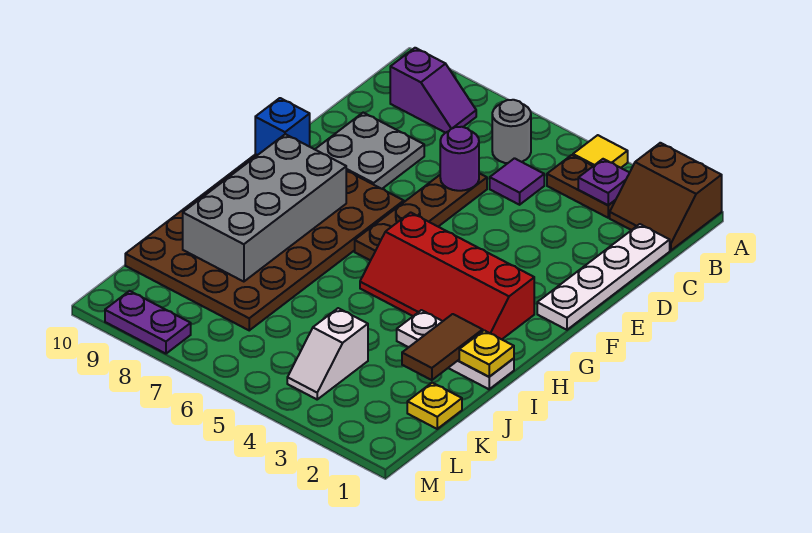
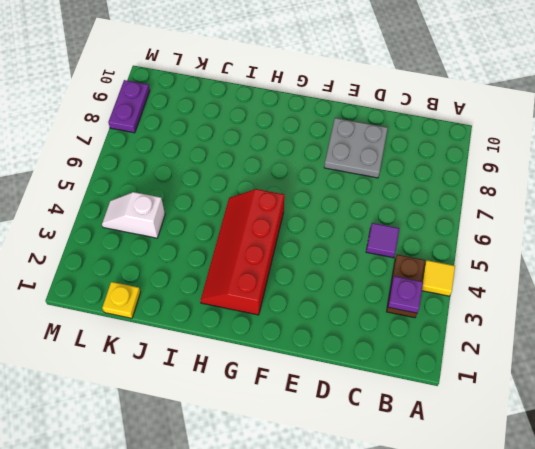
none -> brown slope A1:B2 level 1 top A
none -> grey round brick B6 level 1
none -> purple slope B8:B9 level 1 top 9

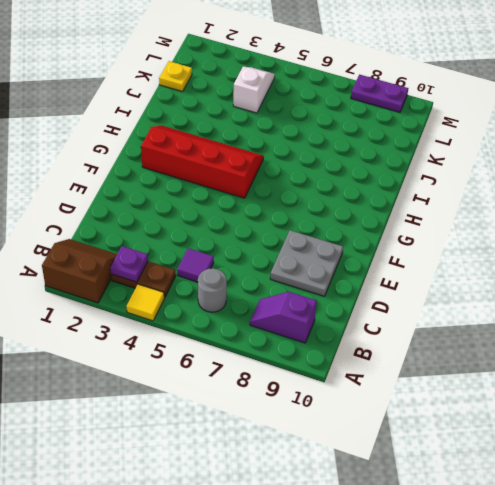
none -> white plate C1:F1 level 1
none -> brown plate D6:G6 level 1
none -> brown plate F7:K10 level 1

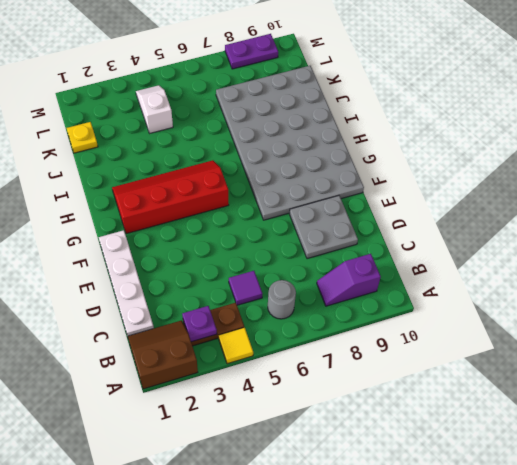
grey plate F7:K10 level 1 -> brown plate F7:K10 level 1
none -> brown plate D6:G6 level 1
none -> white plate I1:I3 level 1
none -> purple round brick D6 level 2

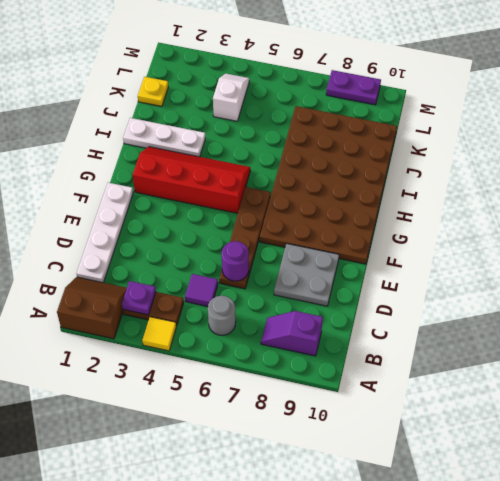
none -> blue brick F10 level 2
none -> grey brick G8:J9 level 2
none -> yellow plate I1 level 2

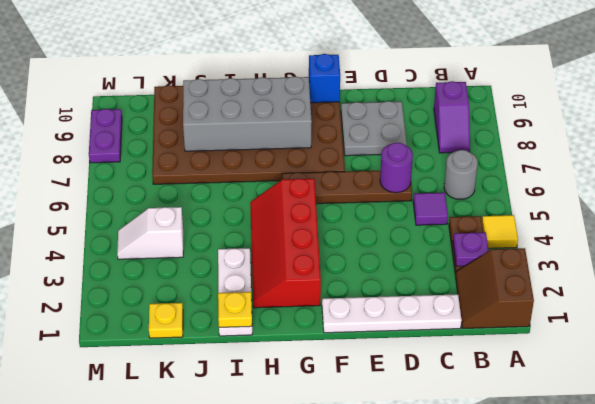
none -> brown tile I2:J2 level 2

